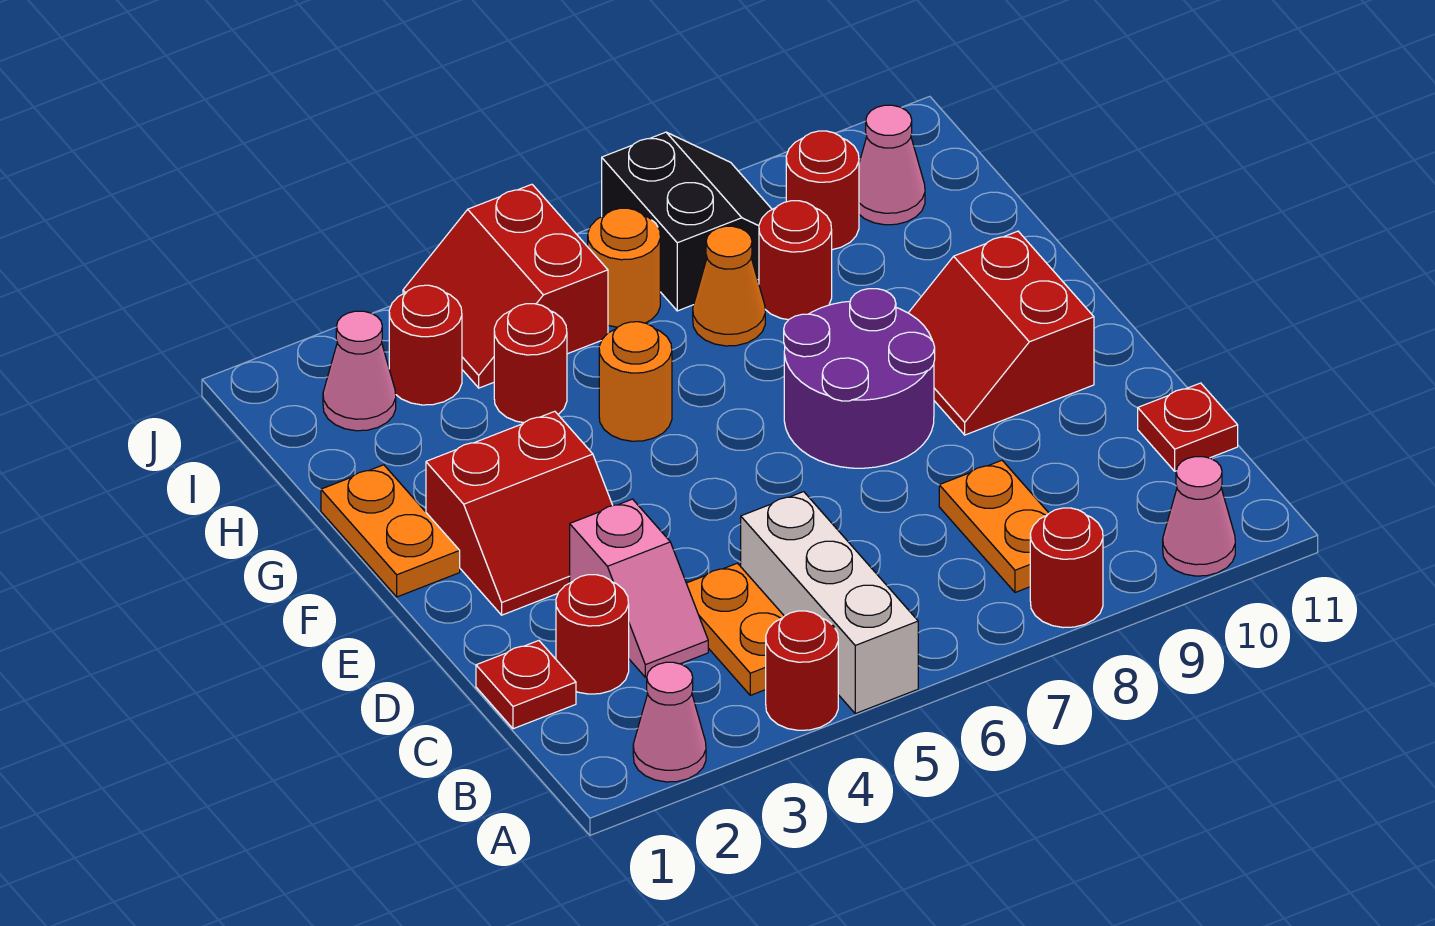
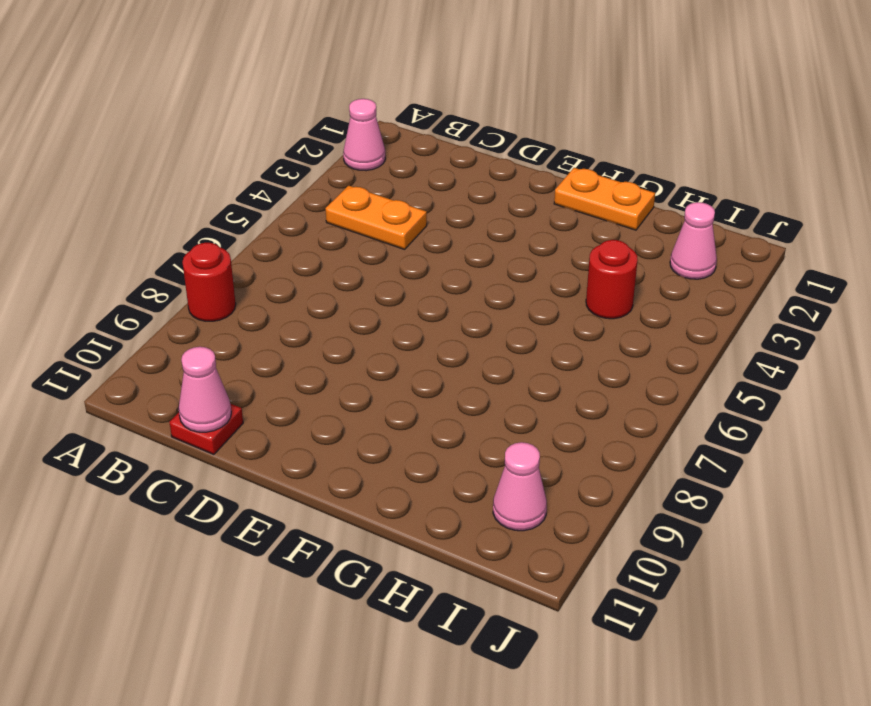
pink cone C11 level 2 -> pink cone A10 level 1
none -> red round brick A4 level 1
none -> white brick A5:C5 level 1
none -> orange plate B8:C8 level 1

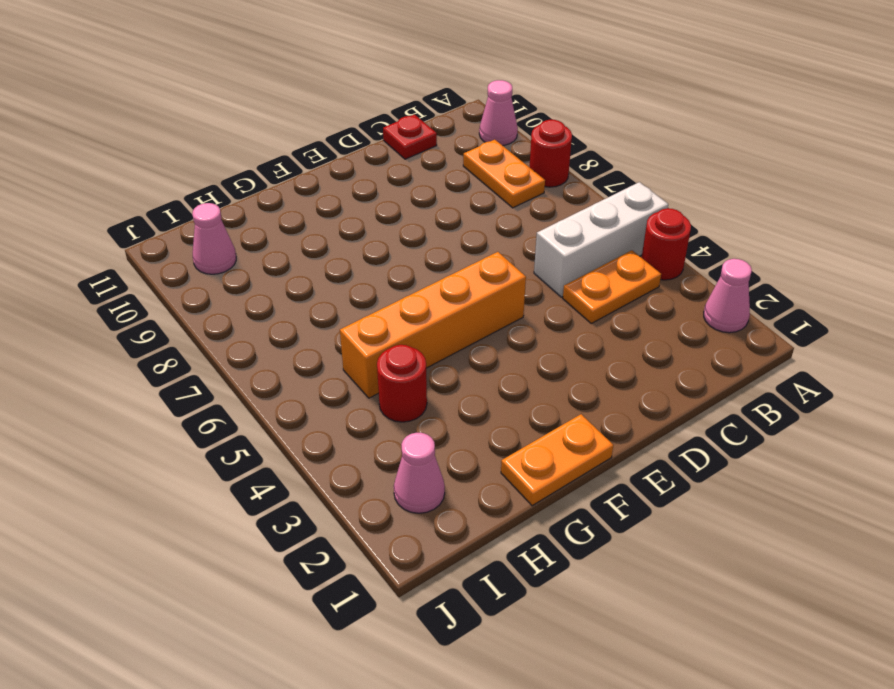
orange plate B8:B9 level 1 -> orange plate B8:C8 level 1
orange brick E5:H5 level 1 -> orange round brick G5 level 1
none -> red plate C1 level 1
none -> red round brick C2 level 1
none -> pink slope C3:D3 level 1 top D

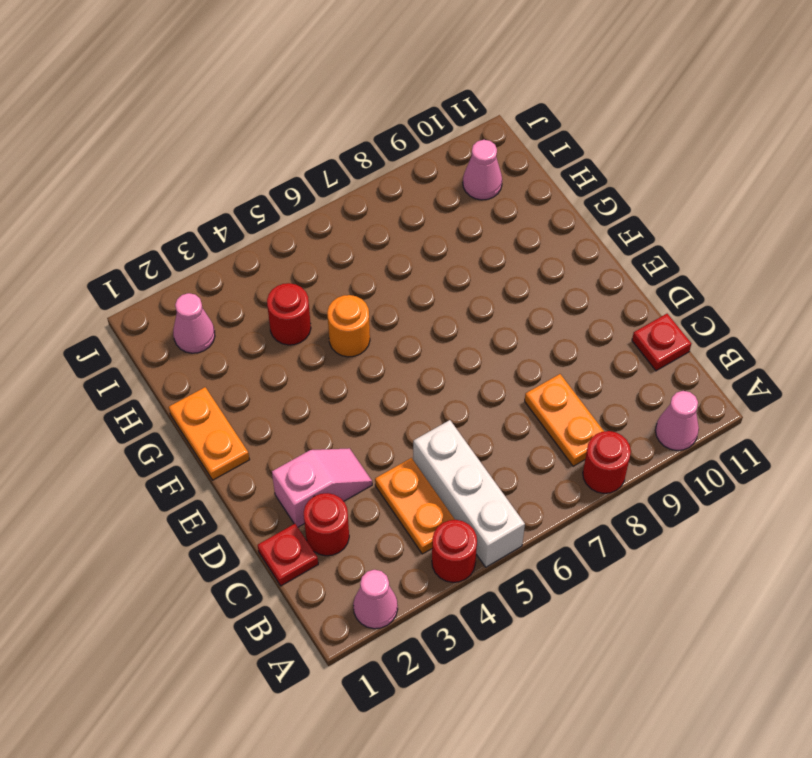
pink slope D2:D3 level 1 top 2 -> pink slope C3:D3 level 1 top D
none -> red slope E2:F3 level 1 top F
none -> purple round brick E7:F8 level 1
none -> red slope E9:F10 level 1 top 10

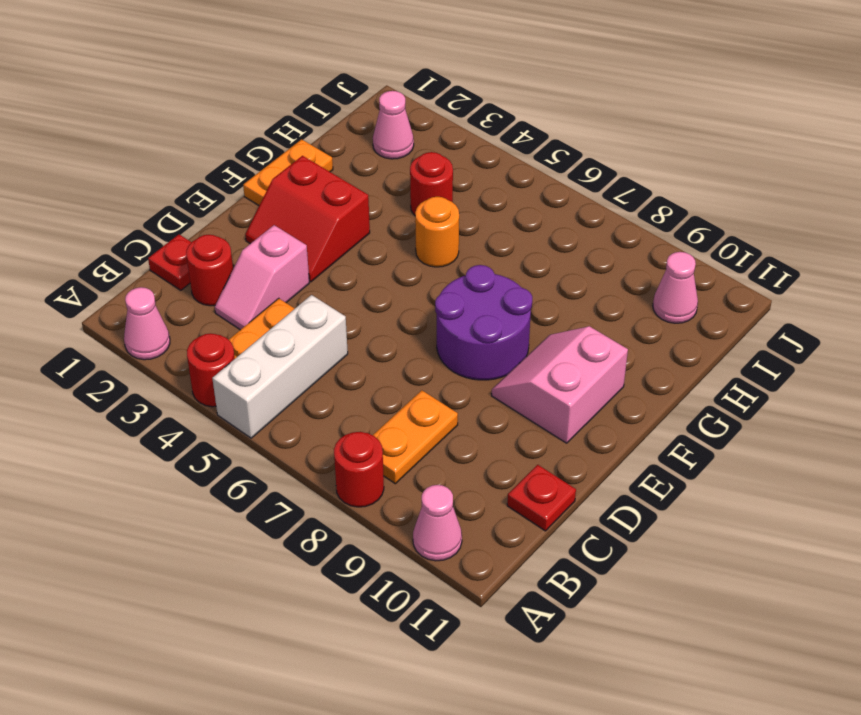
pink slope E9:F10 level 1 top 10 -> red slope E9:F10 level 1 top 10
none -> orange cone H7 level 1
none -> red round brick H8 level 1
none -> red round brick I3 level 1

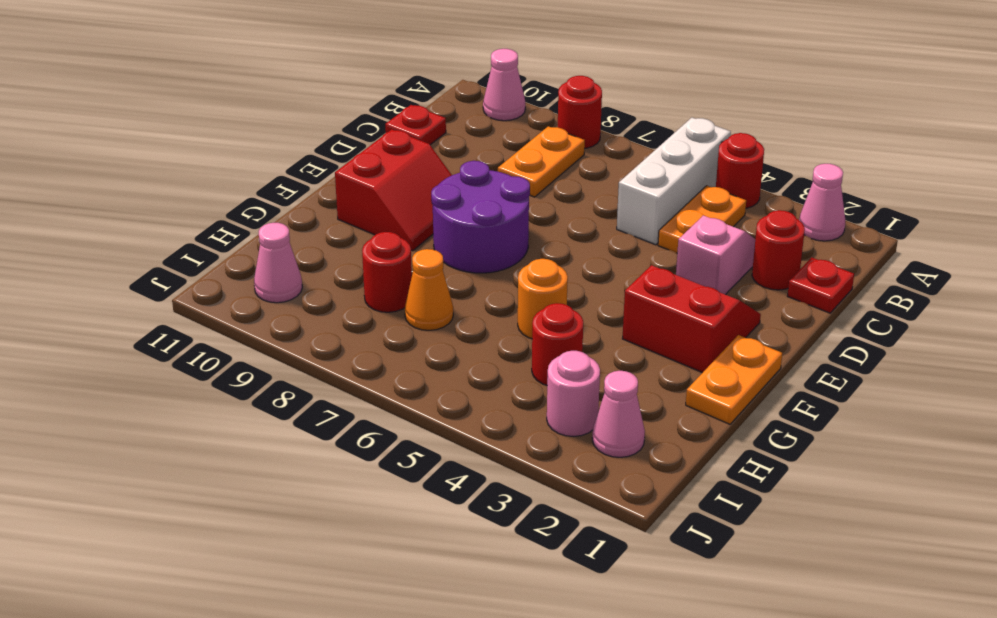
pink round brick I3 level 1 -> red round brick I3 level 1
none -> red slope I4:J5 level 1 top 5
none -> orange round brick I6 level 1
none -> black slope I7:J8 level 1 top 7

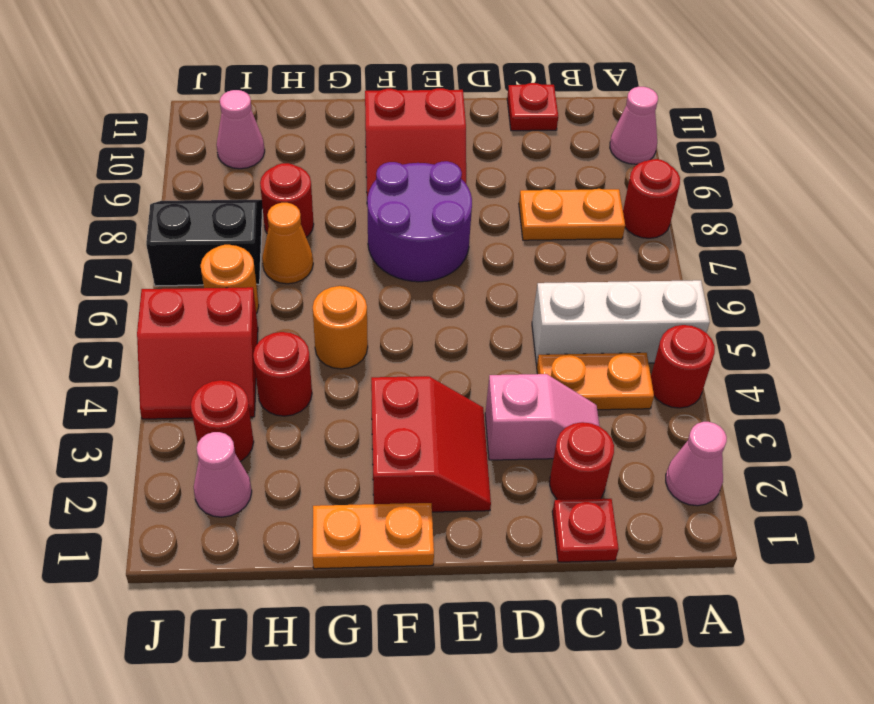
none -> red round brick I9 level 1

